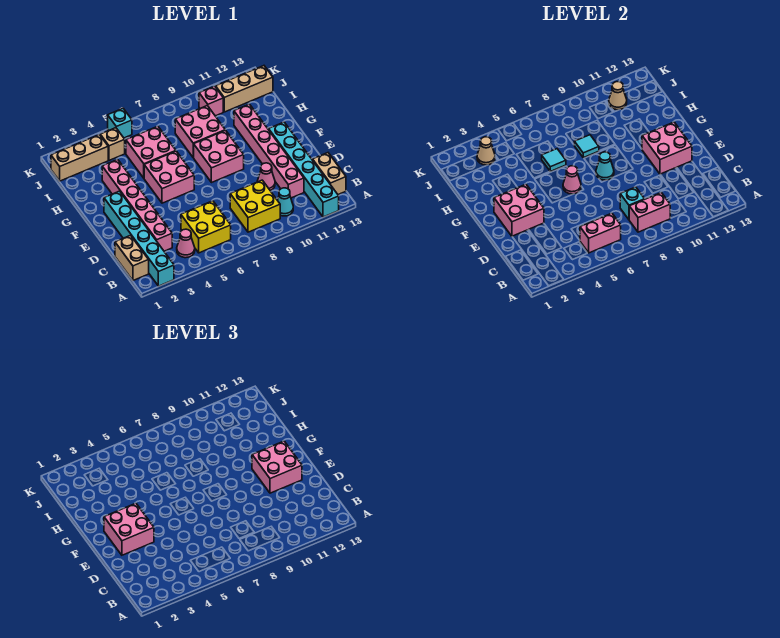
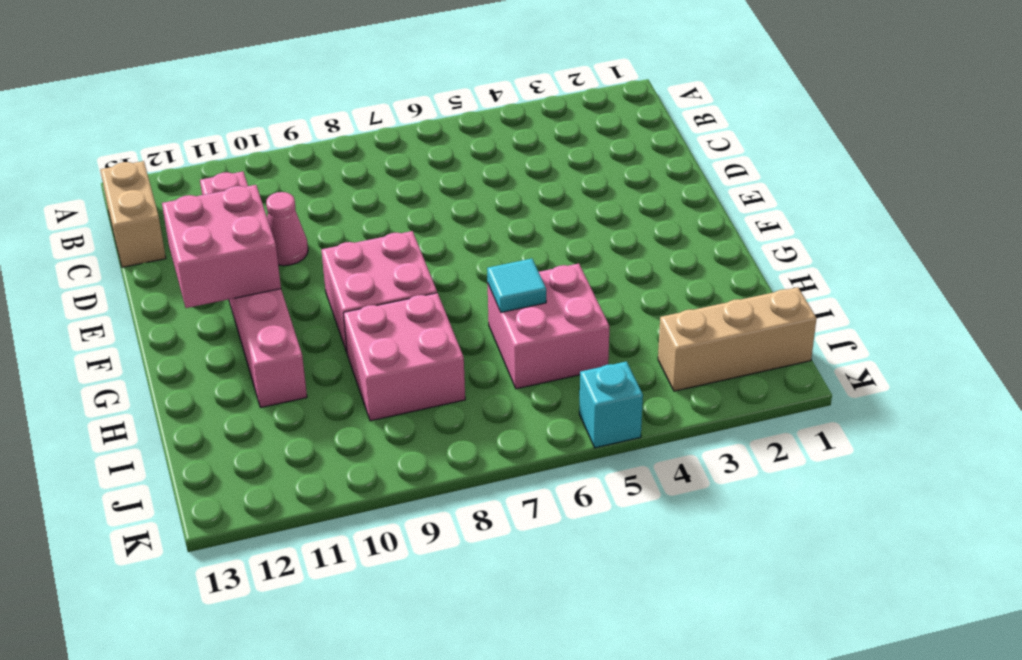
none -> cyan brick A2:F2 level 1
none -> cyan brick A12:F12 level 1
none -> tan brick B1:C1 level 1
none -> pink cone B4 level 1

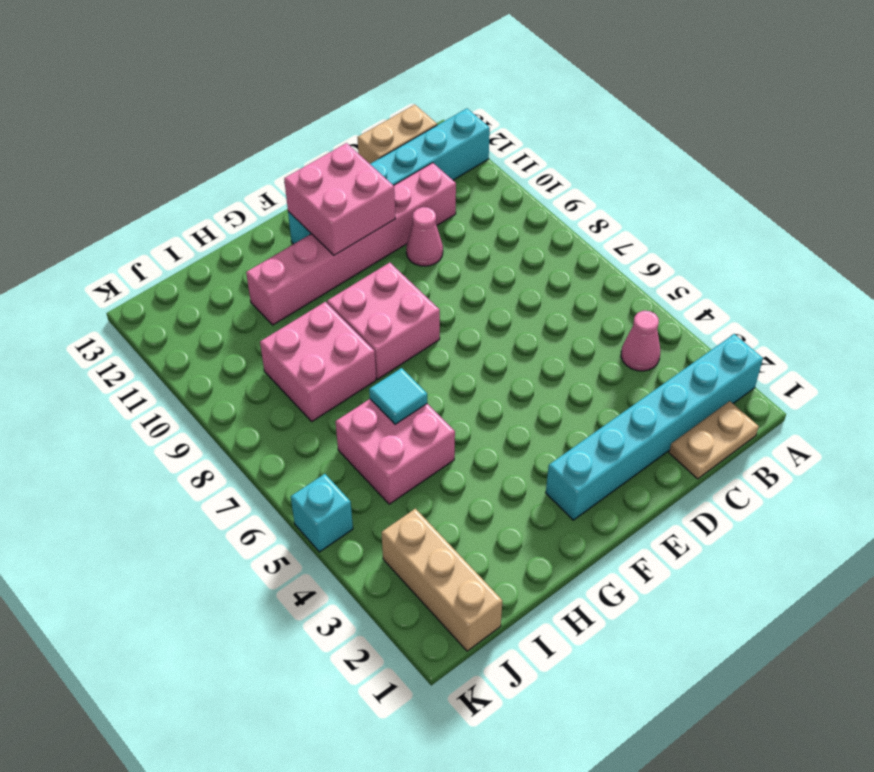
tan plate B1:C1 level 1 -> tan brick B1:C1 level 1
none -> yellow brick B5:C6 level 1
none -> yellow brick B8:C9 level 1
none -> cyan cone B10 level 1
none -> pink brick C3:H3 level 1

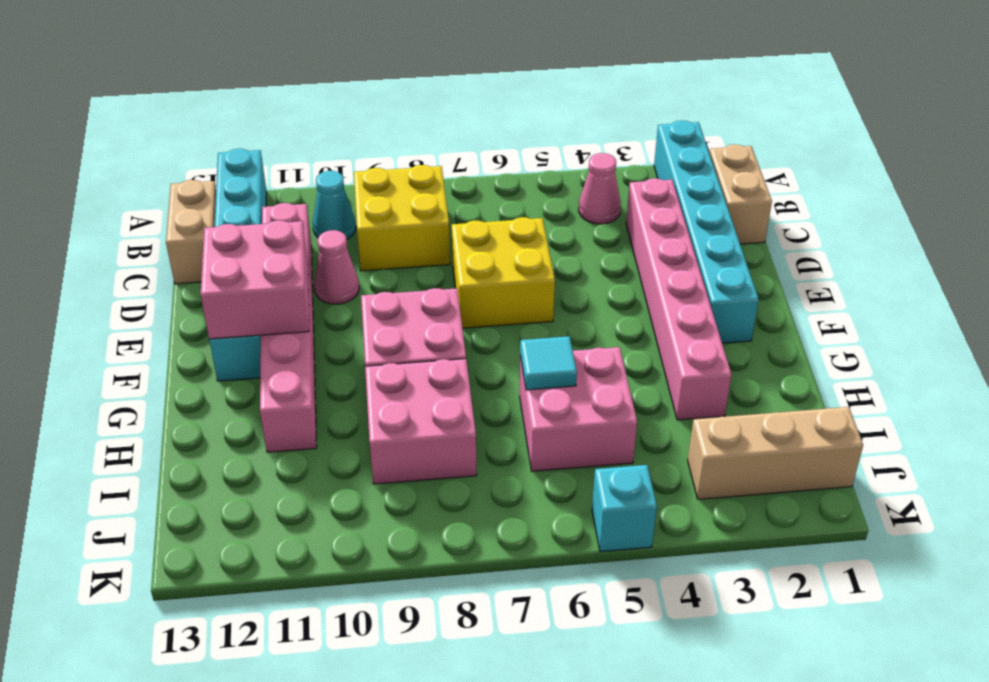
yellow brick D6:E7 level 1 -> yellow brick B5:C6 level 1
none -> pink brick F5:G6 level 1
none -> tan brick J4 level 1
none -> pink brick J10 level 1
none -> tan brick J11:J13 level 1

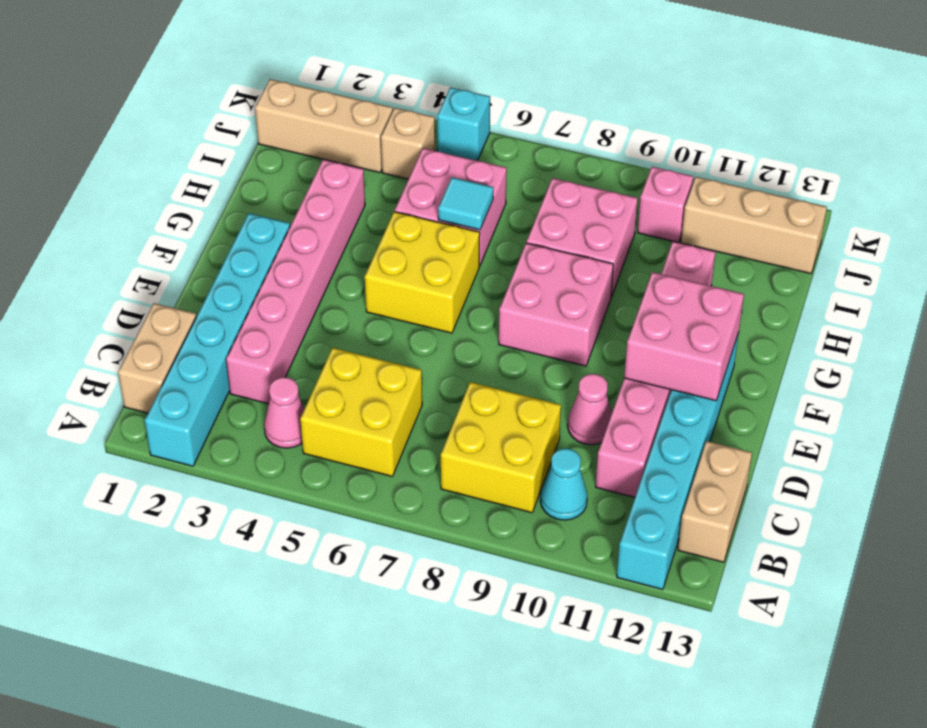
yellow brick F5:G6 level 1 -> pink brick F5:G6 level 1
none -> pink brick B5:B6 level 2
none -> pink brick B8:B9 level 2
none -> cyan brick C8 level 2
none -> pink brick E2:F3 level 2

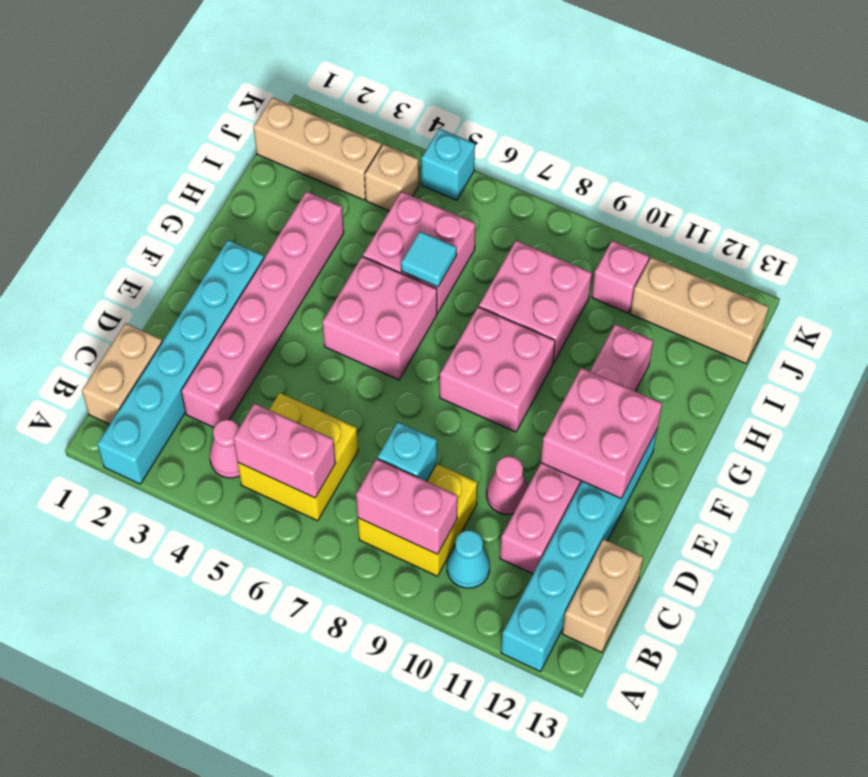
none -> pink brick E2:F3 level 2
none -> pink cone F6 level 2
none -> cyan cone F8 level 2
none -> cyan tile H8 level 2

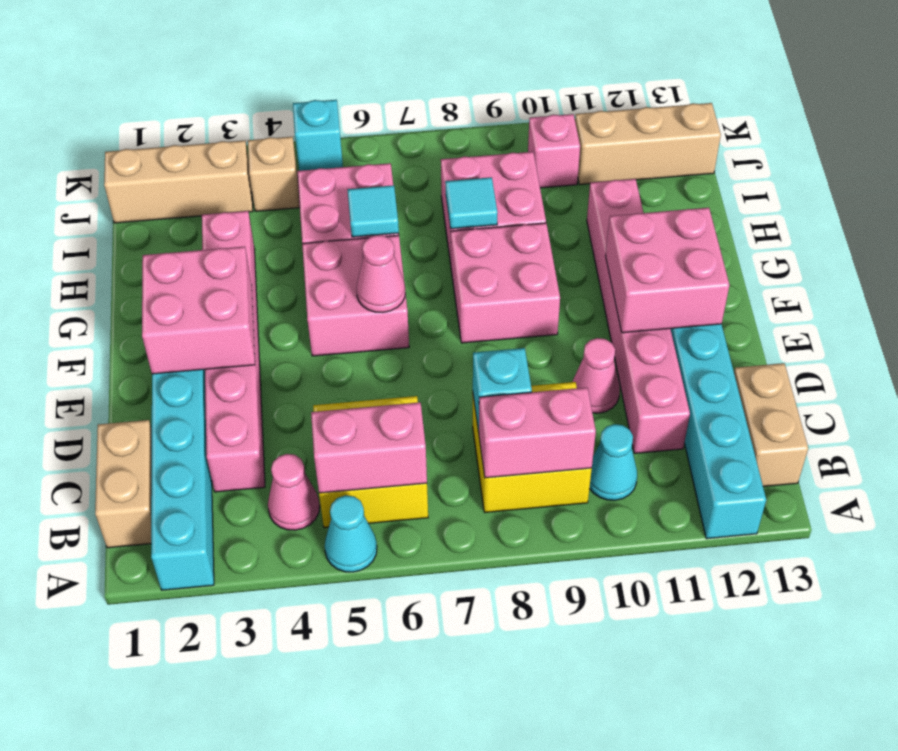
cyan cone A5 level 1 -> cyan cone F8 level 2
none -> tan cone J3 level 2
none -> tan cone J11 level 2
none -> pink brick E2:F3 level 3
none -> pink brick E11:F12 level 3

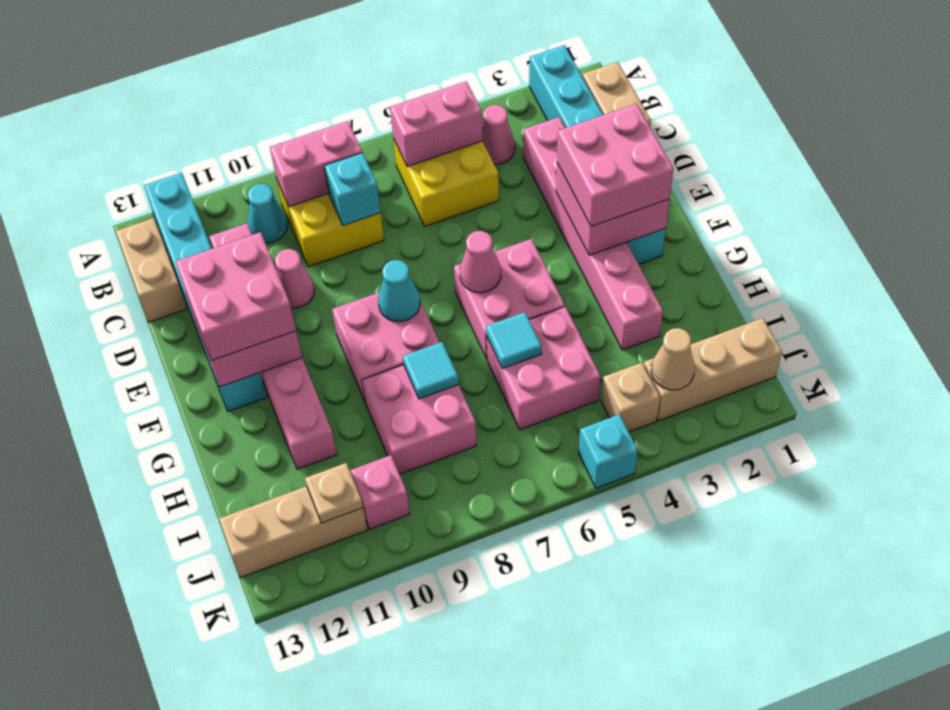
tan plate J11 level 2 -> tan cone J11 level 2

